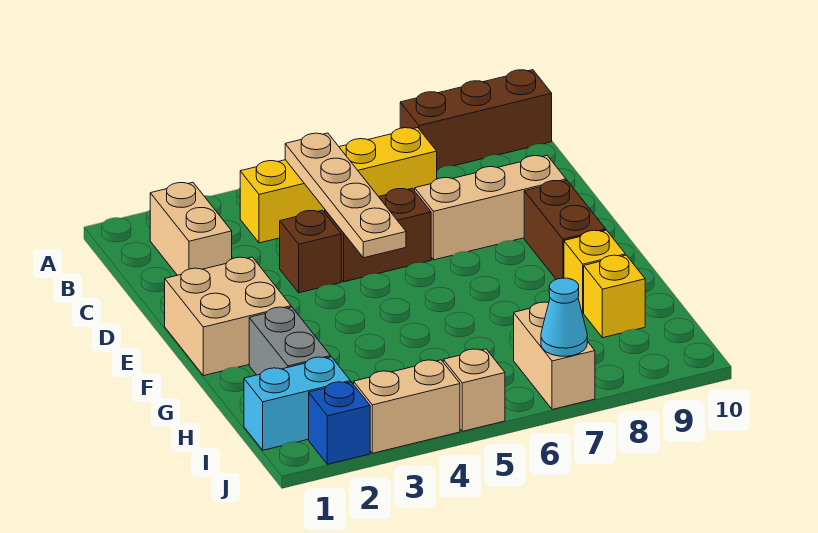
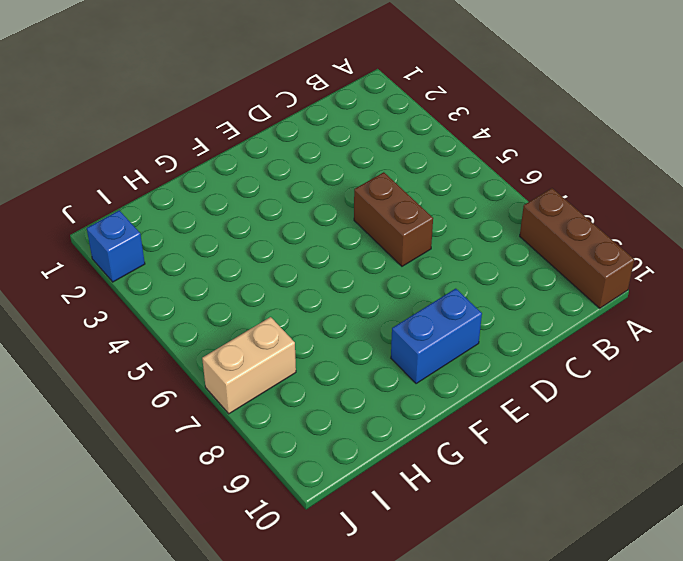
blue brick E9:F9 level 1 -> brown brick E9:F9 level 1
none -> tan brick B2:C2 level 1
none -> yellow brick B4:B7 level 1
none -> brown brick D4 level 1

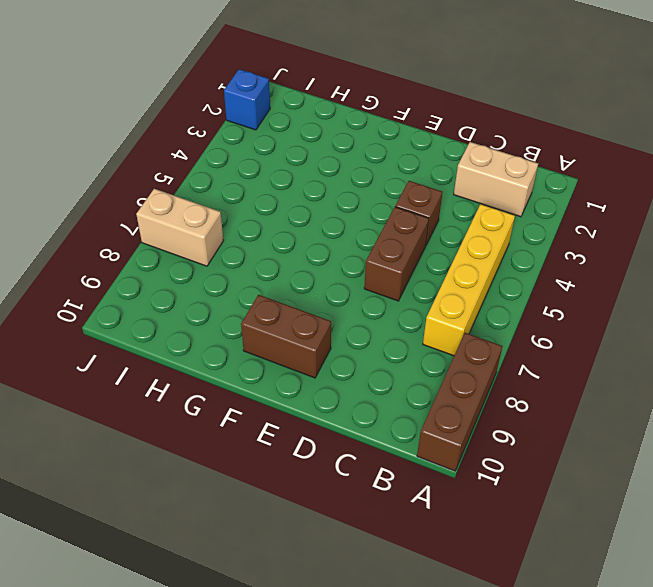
none -> tan brick D7:D9 level 1
none -> tan brick E1:F2 level 1
none -> grey brick G2:H2 level 1

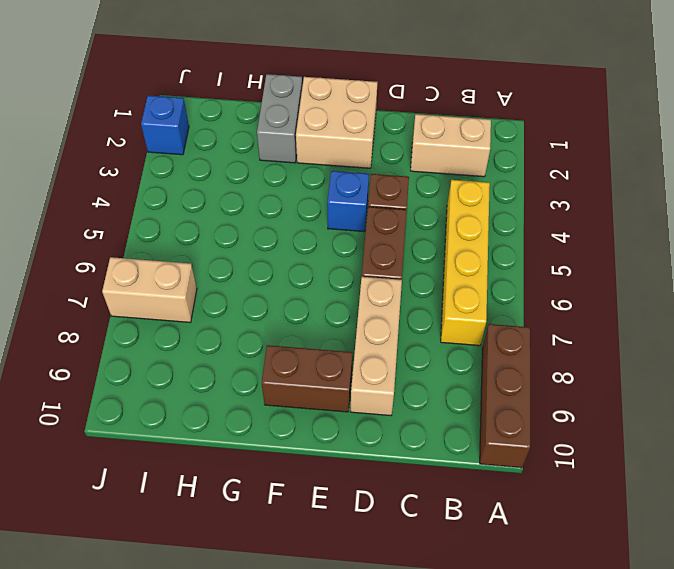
blue brick E4 level 1 -> none
grey brick G1:G2 level 1 -> grey brick G2:H2 level 1
none -> yellow brick G9 level 1
none -> yellow brick H9 level 1
none -> cyan brick I1:I2 level 1

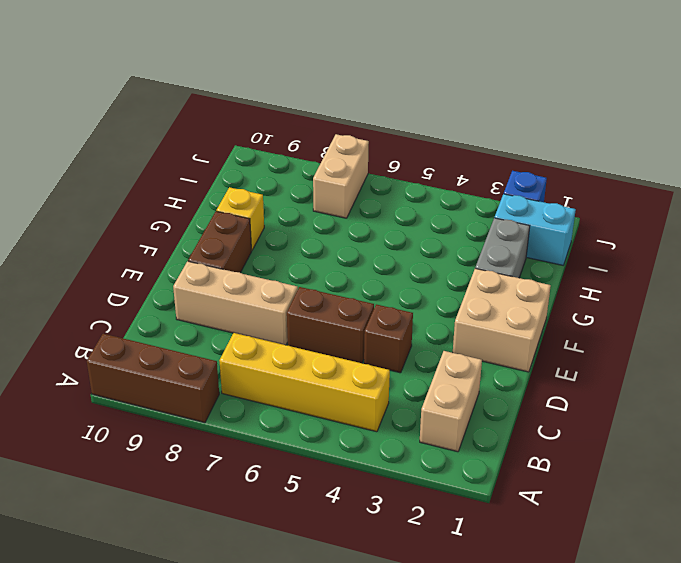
none -> yellow brick H9 level 1
none -> tan brick J3:J4 level 1
none -> tan brick J5 level 1

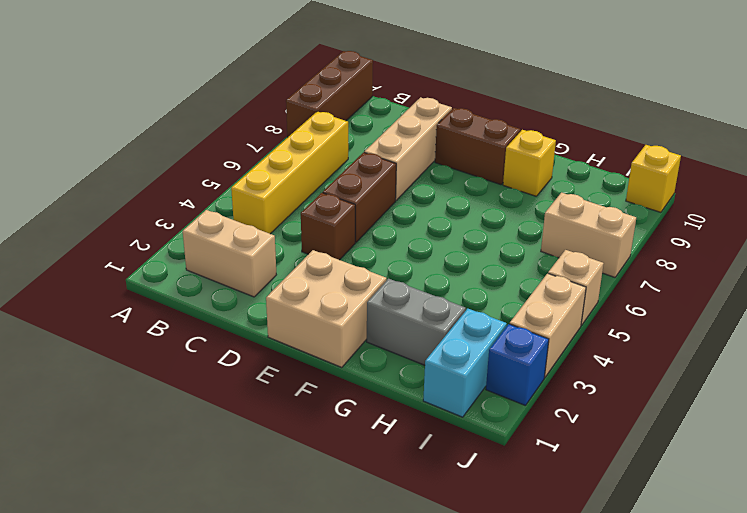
yellow brick J10 level 1 -> yellow brick H9 level 1
none -> tan plate B5:E5 level 2
none -> cyan cone J7 level 2

